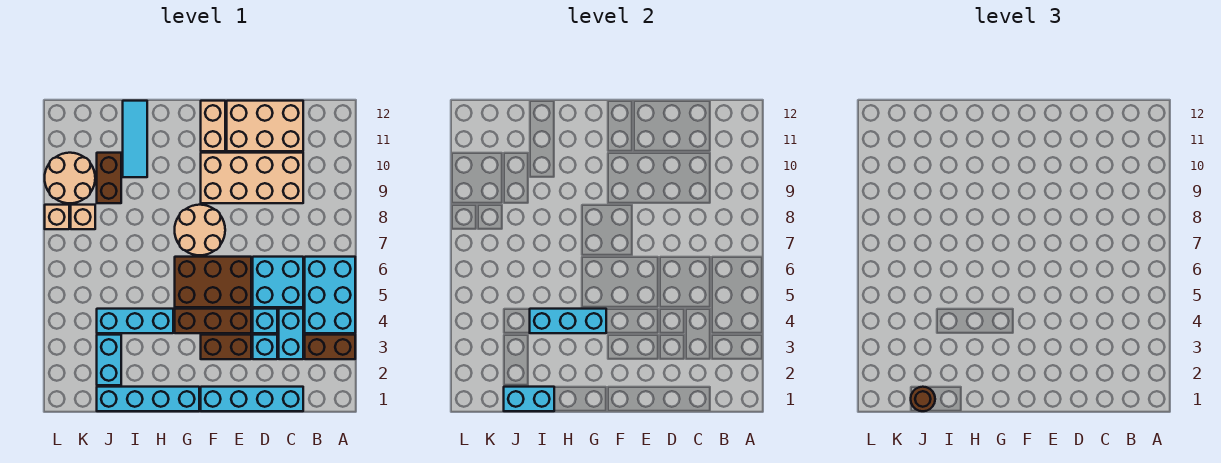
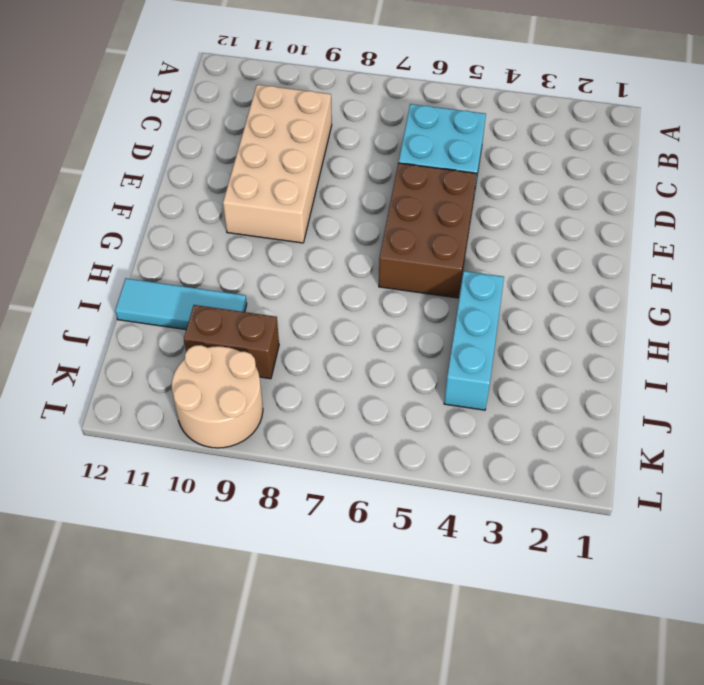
none -> brown brick A3:B3 level 1
none -> cyan brick A4:B6 level 1
none -> cyan brick C1:F1 level 1

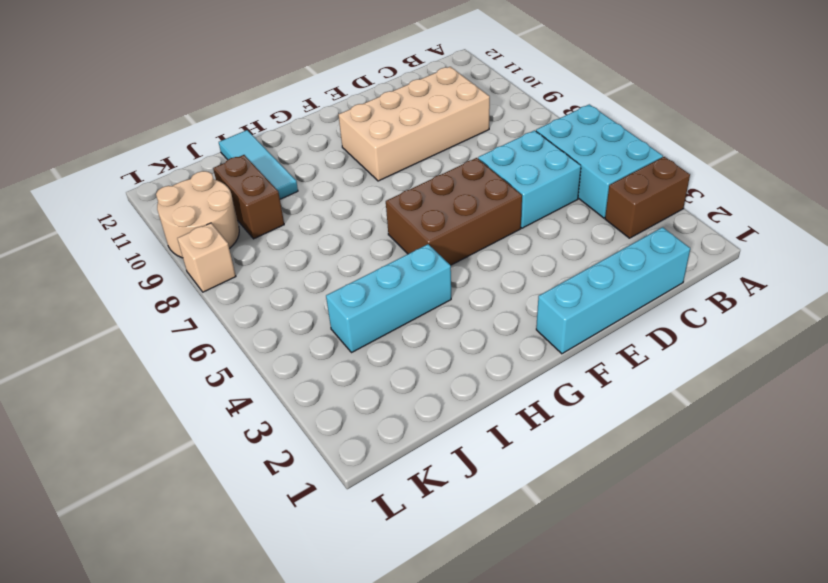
none -> cyan brick C3:C4 level 1
none -> tan brick C11:E12 level 1
none -> cyan brick D3 level 1

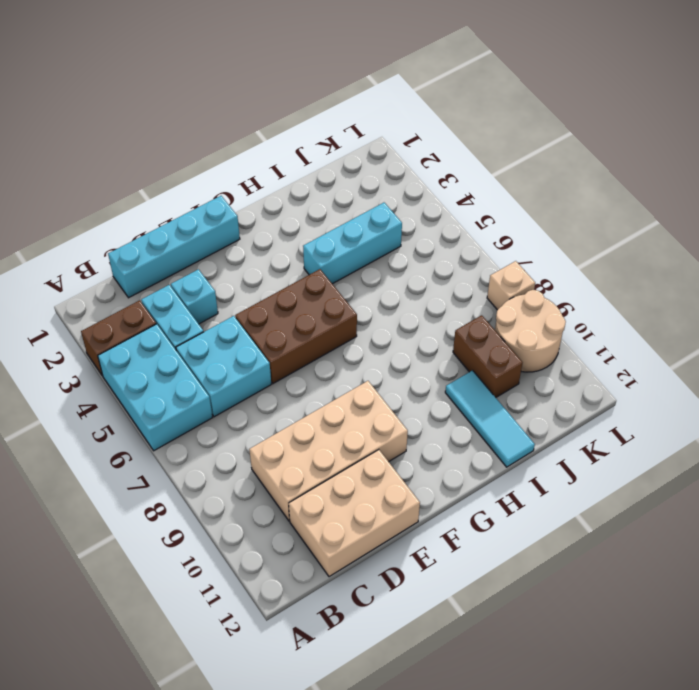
none -> cyan brick D4 level 1
none -> brown brick E3:F3 level 1
none -> brown brick E4:G4 level 1

